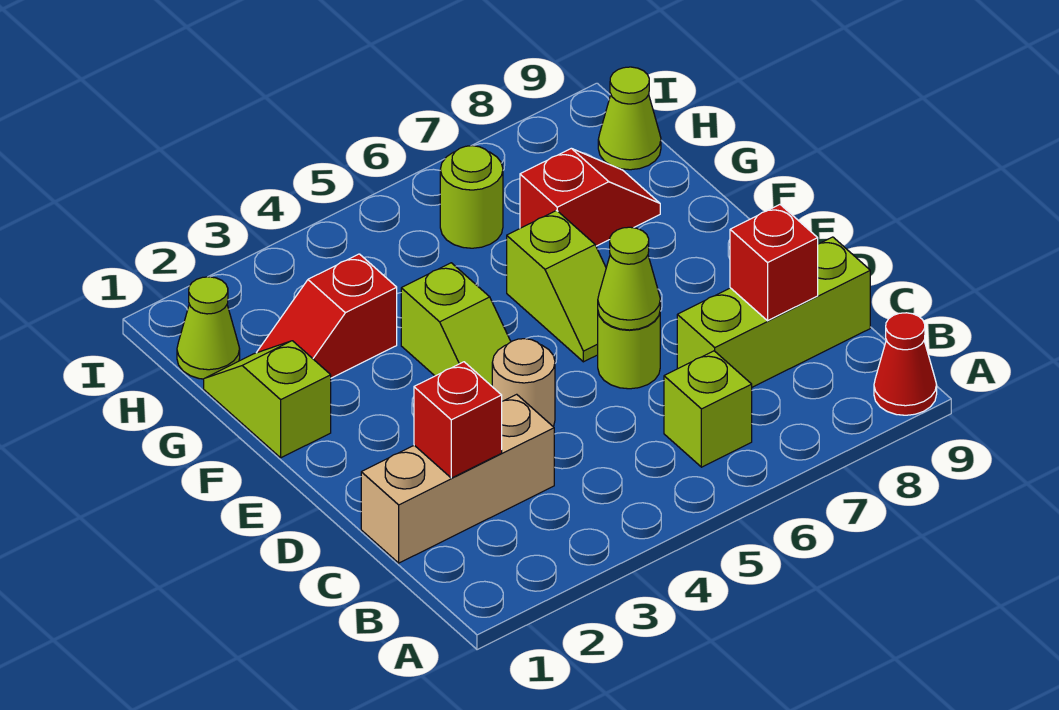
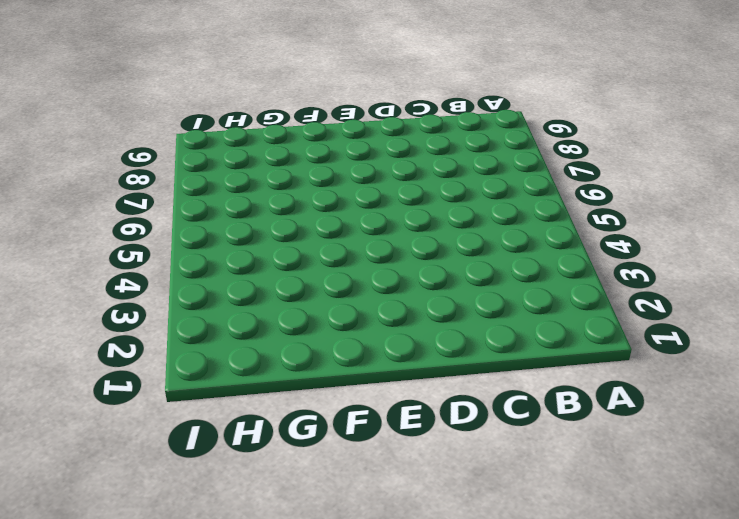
none -> red cone A9 level 1
none -> lime brick B6 level 1
none -> tan brick C1:C3 level 1

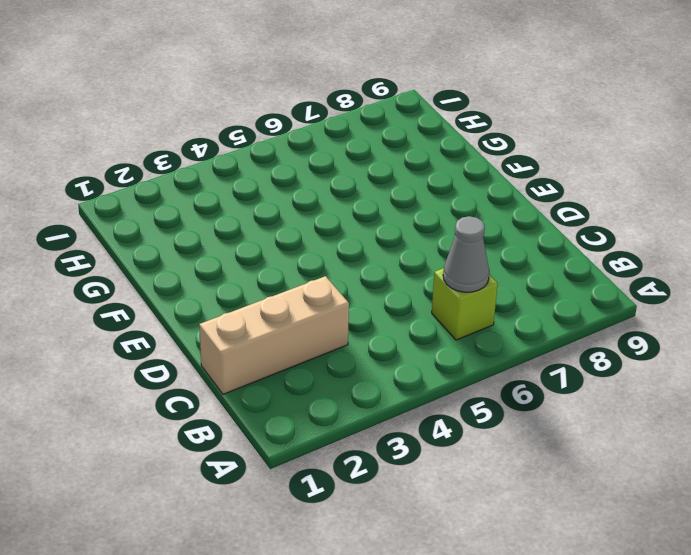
grey cone B6 level 2 -> none
none -> red cone A9 level 1
none -> lime brick C7:C9 level 1
none -> tan round brick D4 level 1

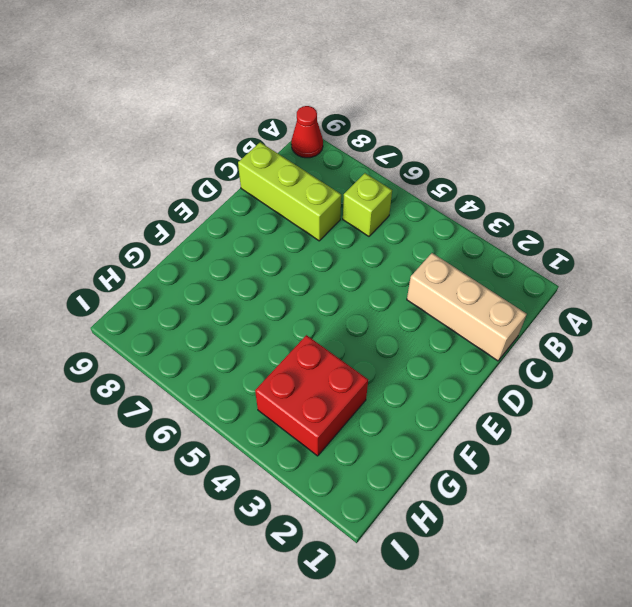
red brick G3:H4 level 1 -> red slope G2:G3 level 1 top 3
none -> tan round brick D4 level 1
none -> lime round brick D6 level 1
none -> lime slope E4:F4 level 1 top F

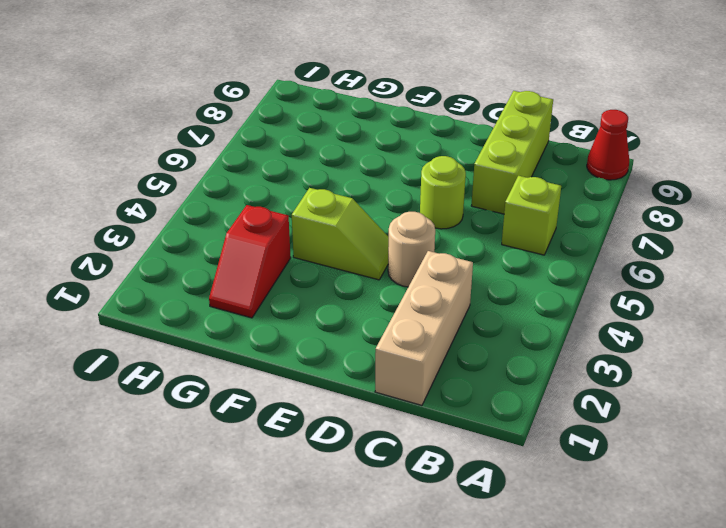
none -> lime slope E6:F6 level 1 top F
none -> lime slope F1:G1 level 1 top F
none -> red slope G7:G8 level 1 top 7

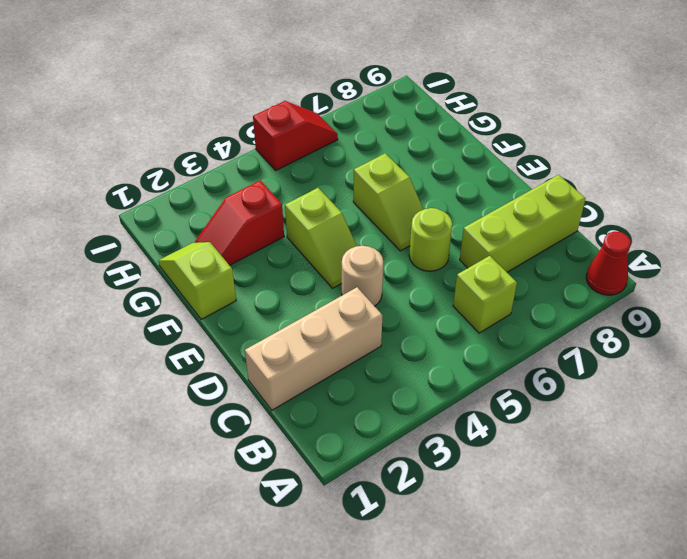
red slope I5:I6 level 1 top 5 -> red slope G7:G8 level 1 top 7
none -> lime cone H1 level 1
none -> lime round brick H6 level 1
none -> lime cone H9 level 1

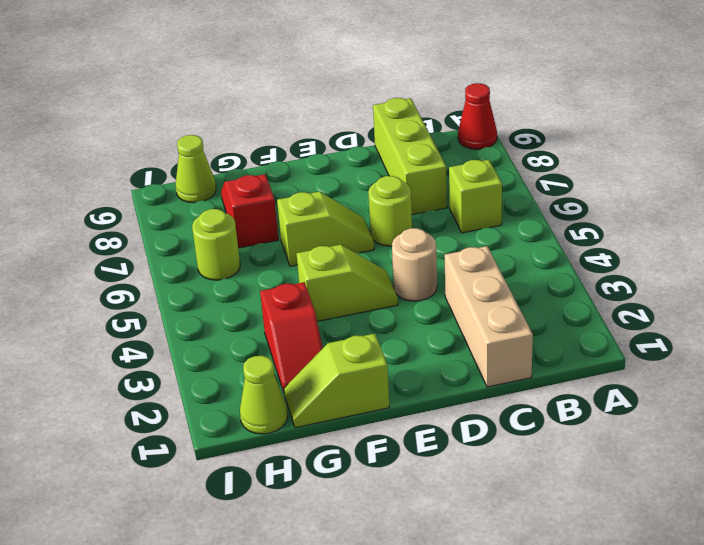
none -> red brick C2 level 2
none -> red brick C8 level 2
none -> lime cone D6 level 2

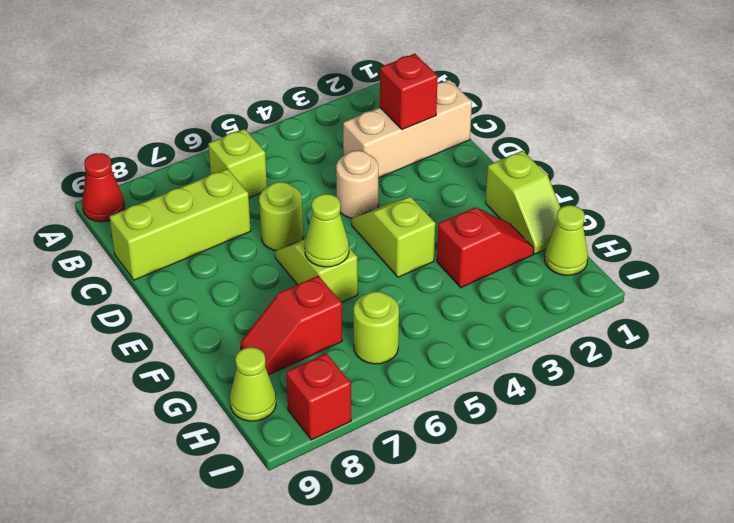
lime cone F6 level 2 -> lime cone D6 level 2
red brick I8 level 1 -> red brick C8 level 2

